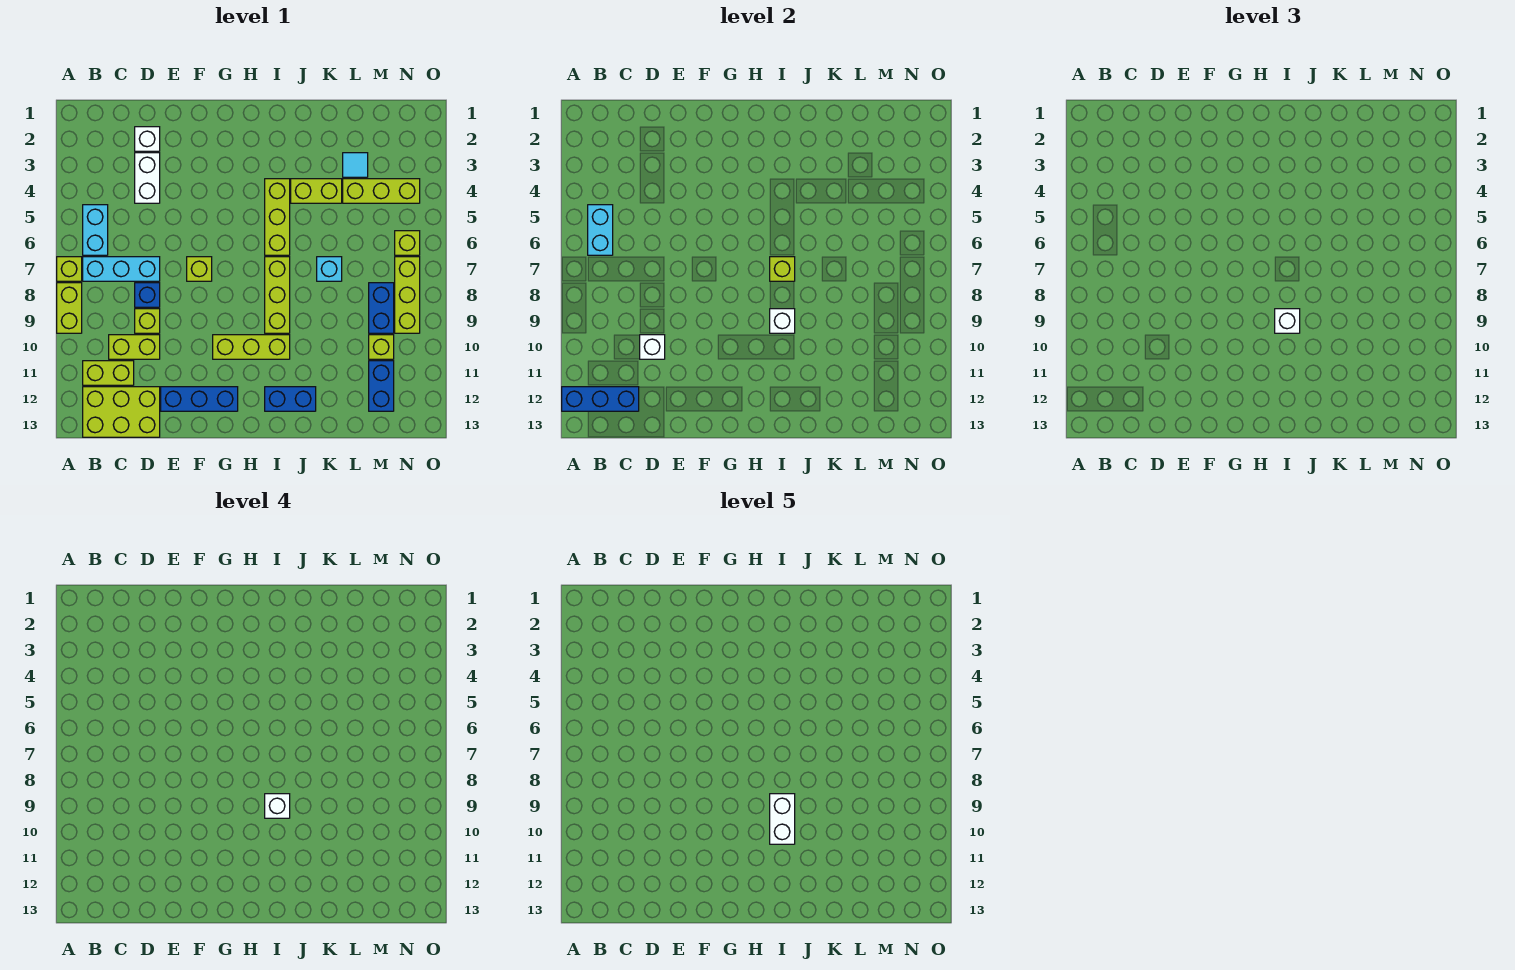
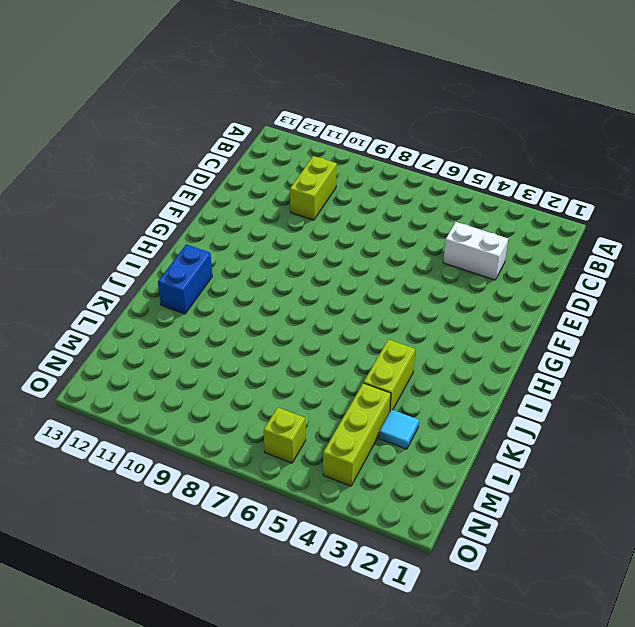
none -> lime brick A7 level 1
none -> lime brick A8:A9 level 1
none -> cyan brick B5:B6 level 1
none -> cyan brick B7:D7 level 1

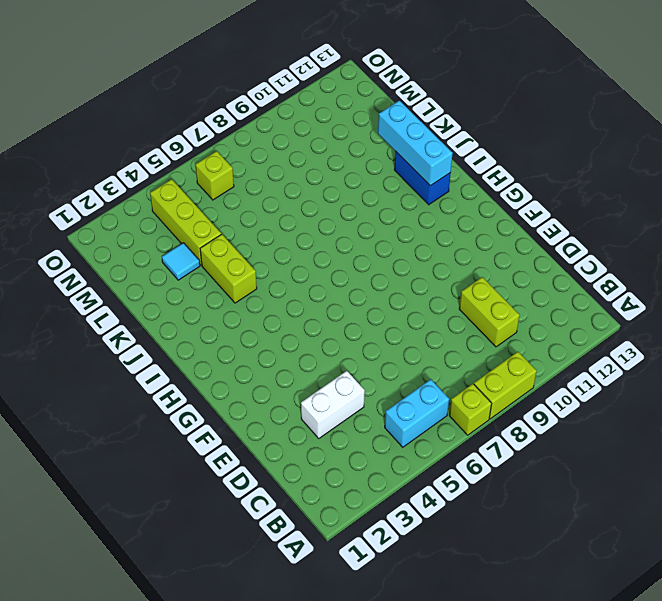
cyan brick I12:K12 level 2 -> cyan brick B7:D7 level 1
none -> lime brick B11:C11 level 1
none -> lime brick B12:D13 level 1
none -> white brick D2 level 1
none -> blue brick D8 level 1

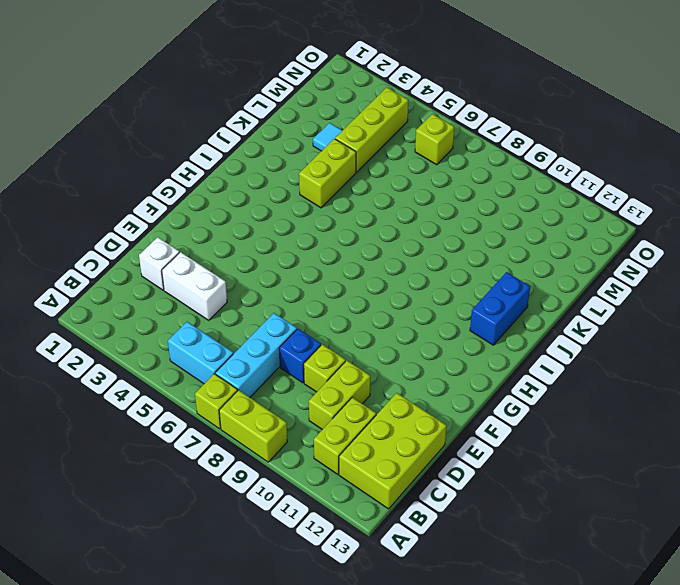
none -> blue brick E12:G12 level 1
none -> lime brick F7 level 1
none -> lime brick G10:I10 level 1
none -> lime brick I4:I6 level 1

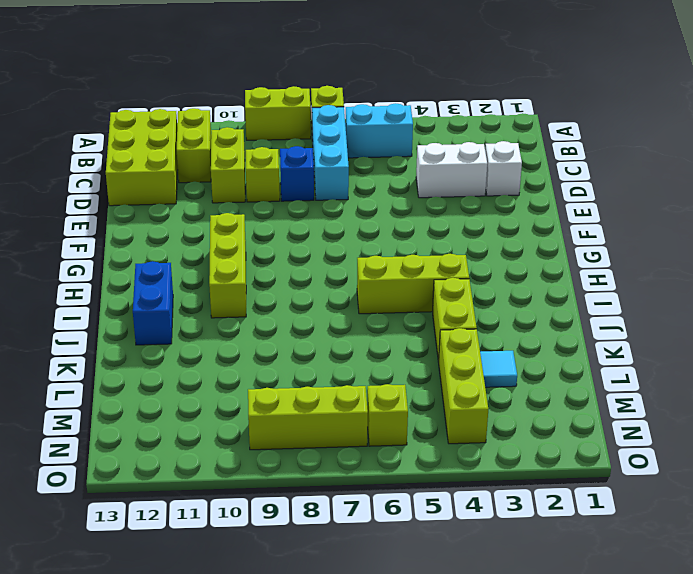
none -> blue brick E12:G12 level 1
none -> lime brick F7 level 1
none -> lime brick I7:I9 level 1
none -> cyan brick K7 level 1

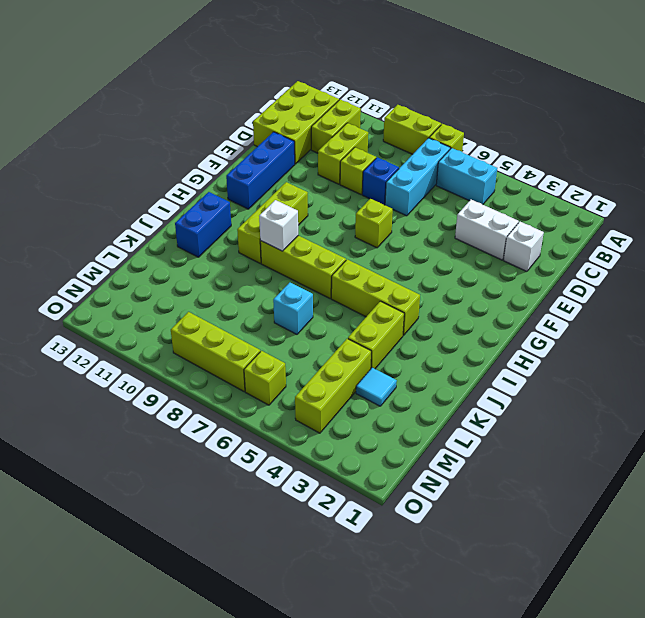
none -> blue brick M8:M9 level 1
none -> lime brick M10 level 1
none -> blue brick M11:M12 level 1
none -> blue brick A12:C12 level 2

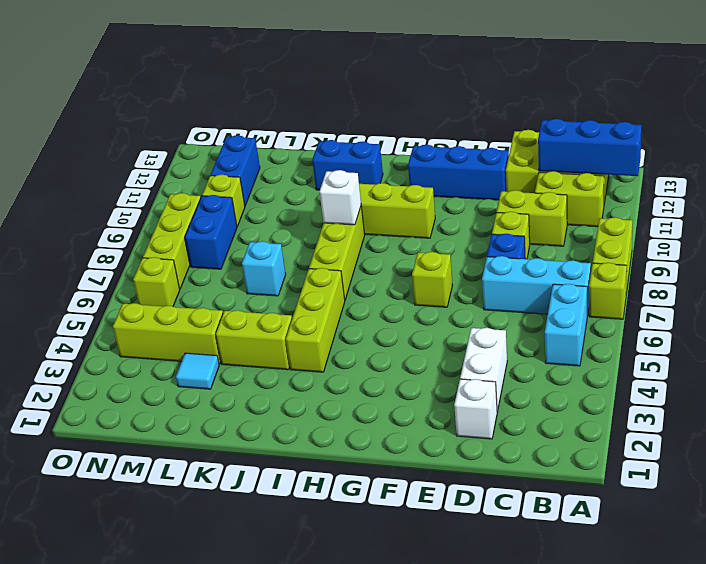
none -> cyan brick B5:B6 level 2
none -> white brick D10 level 2
none -> lime brick I7 level 2
none -> white brick I9 level 3

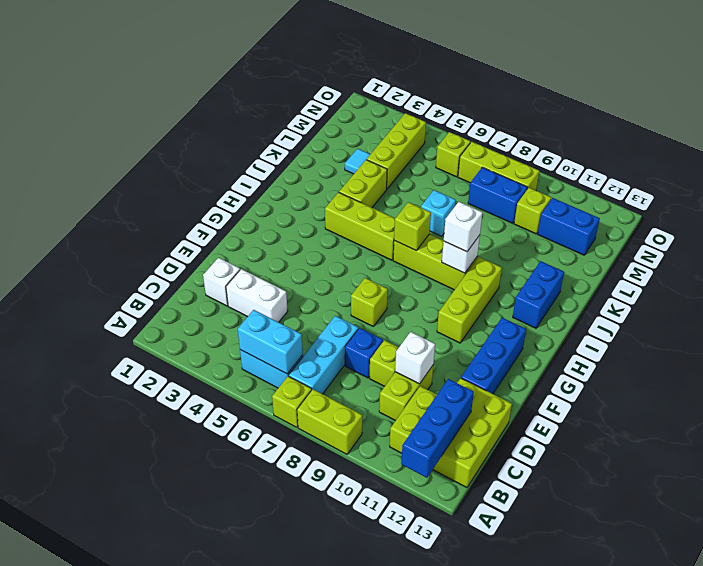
none -> white brick I9 level 4
none -> white brick I9:I10 level 5

